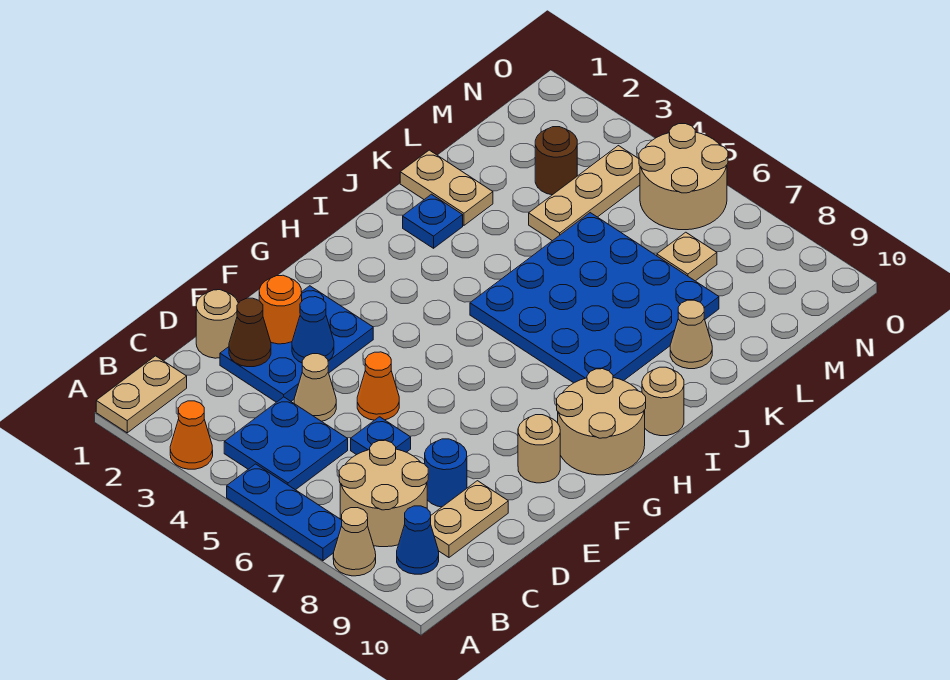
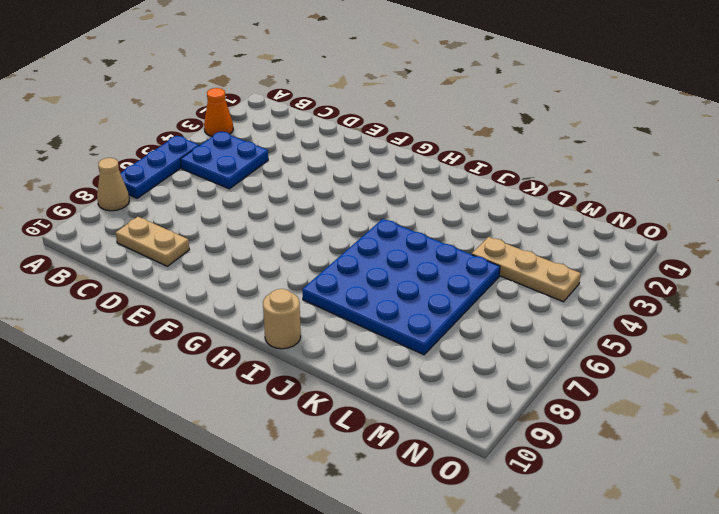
none -> tan plate A1:B1 level 1
none -> tan round brick B7:C8 level 1
none -> blue cone B9 level 1

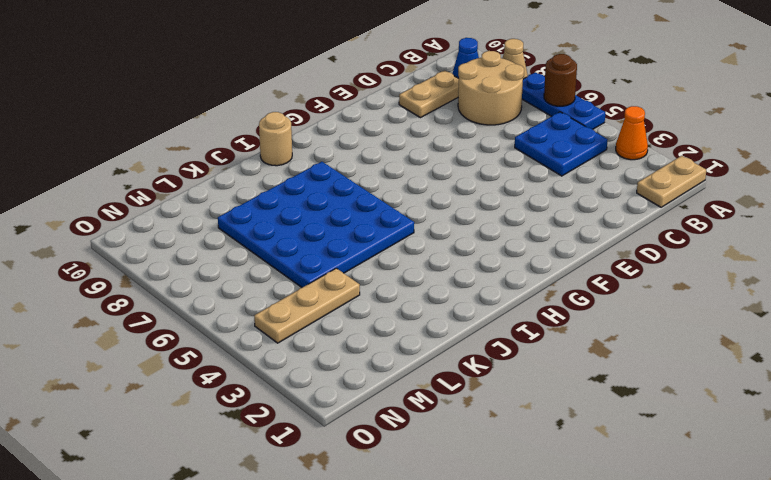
brown round brick A6 level 2 -> brown round brick M3 level 1
none -> tan round brick D1 level 1
none -> blue plate D2:F3 level 1
none -> tan cone D4 level 1

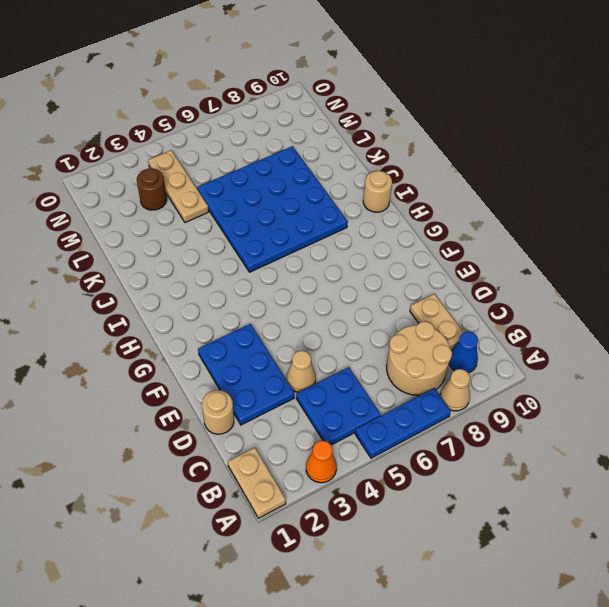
none -> blue plate D6 level 1
none -> blue round brick D8 level 1
none -> orange cone E5 level 1

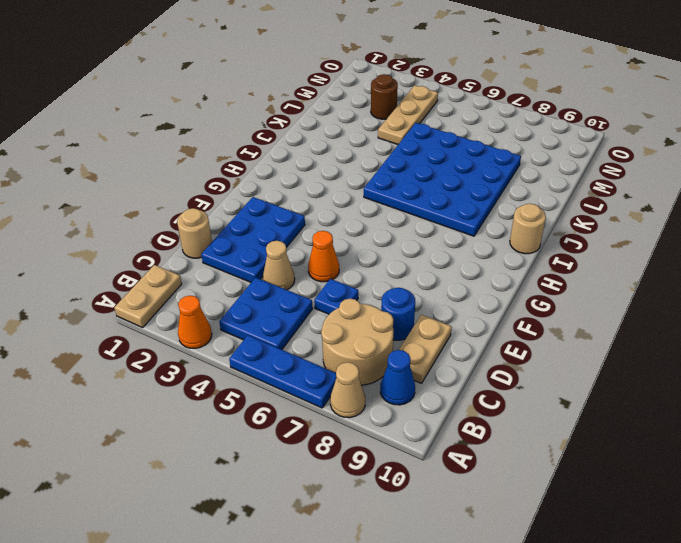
none -> tan round brick F9 level 1
none -> tan round brick G9:H10 level 1
none -> blue plate J2 level 1

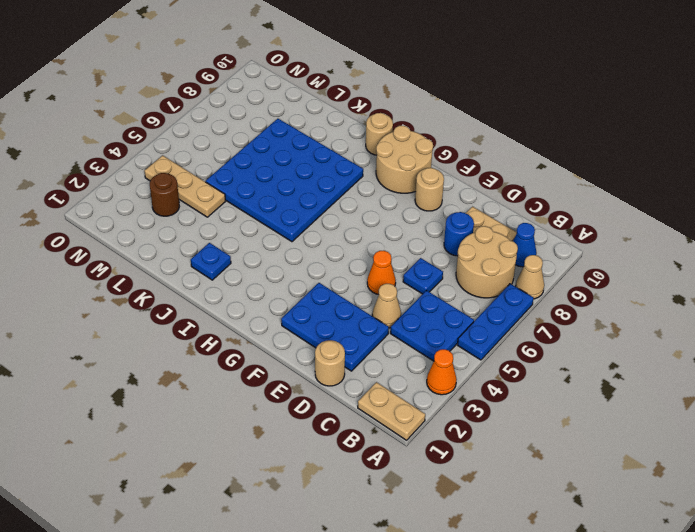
none -> tan plate K1:K2 level 1
none -> tan cone K9 level 1
none -> tan plate M7 level 1

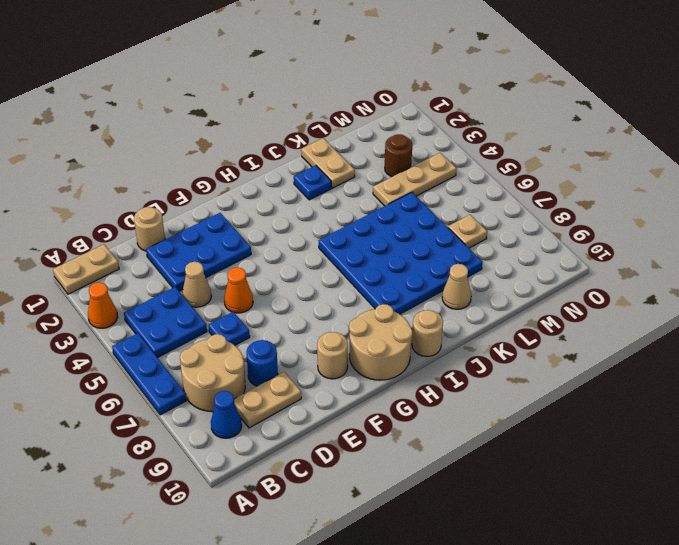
none -> tan cone A8 level 1
none -> tan round brick N5:O6 level 1
none -> brown cone D2 level 2

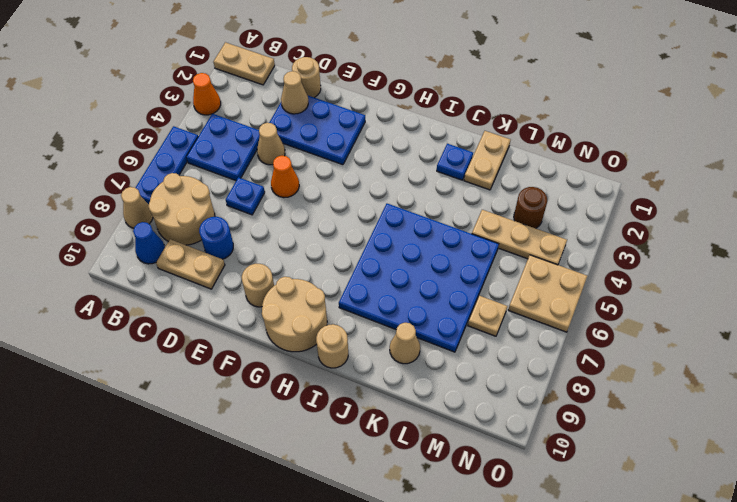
tan cone D2 level 2 -> brown cone D2 level 2
tan plate N5:O6 level 1 -> tan round brick N5:O6 level 1
none -> orange round brick E2 level 2
none -> blue cone E3 level 2

